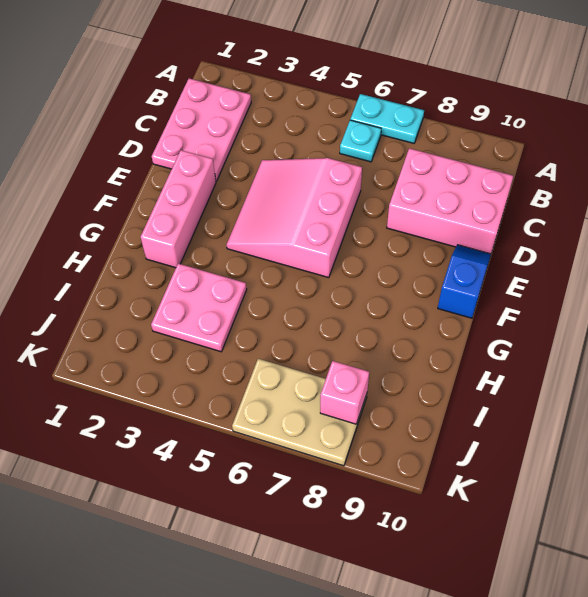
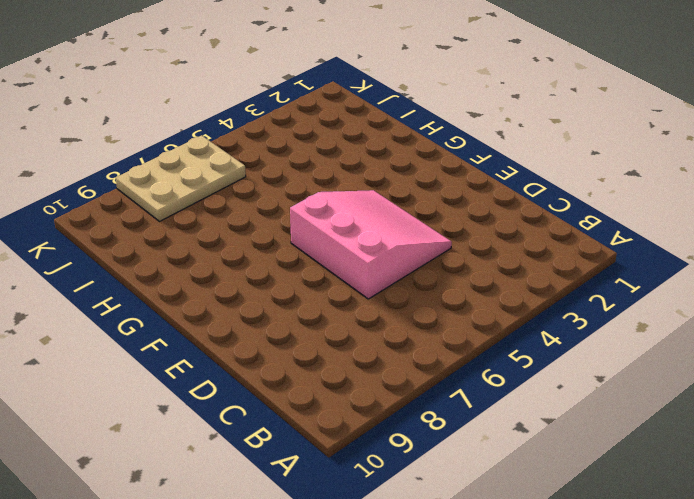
none -> cyan plate A6:A7 level 1
none -> pink plate B1:D2 level 1

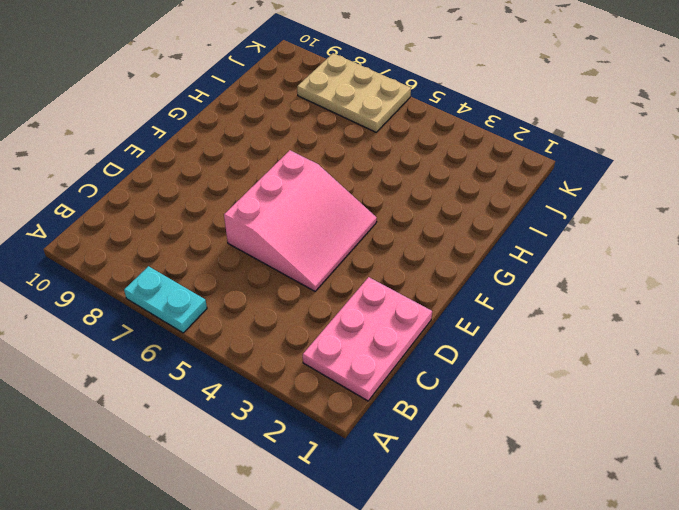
none -> cyan plate B6 level 1
none -> pink brick C8:D10 level 1

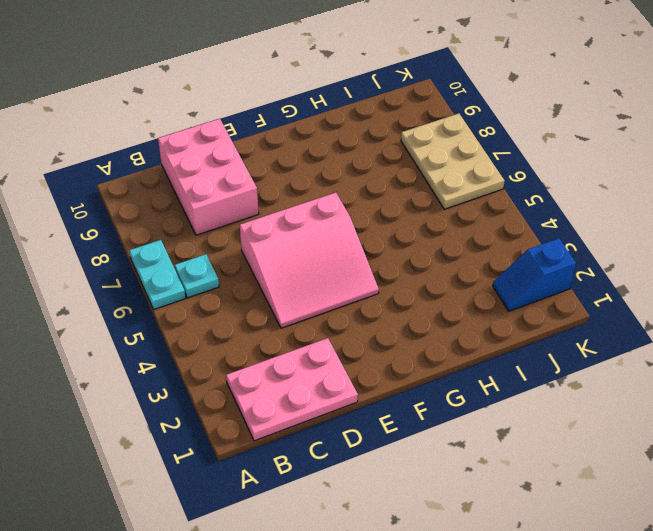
blue slope J2:K2 level 1 top K -> blue slope E10:F10 level 1 top F
none -> pink brick E2:G2 level 1
none -> pink plate H3:I4 level 1

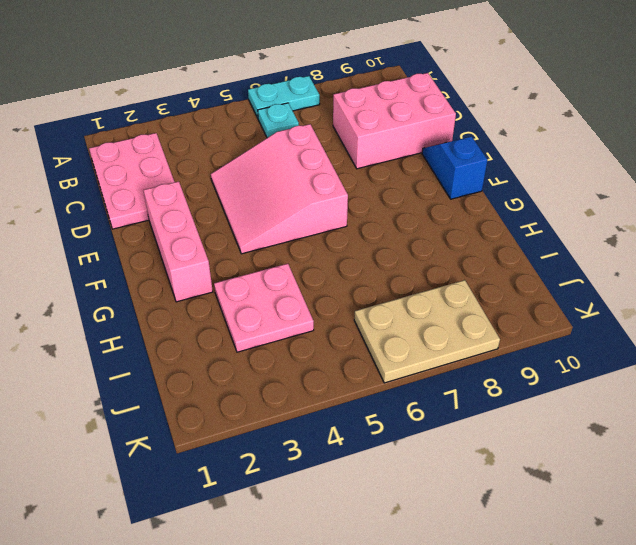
none -> pink brick J8 level 2

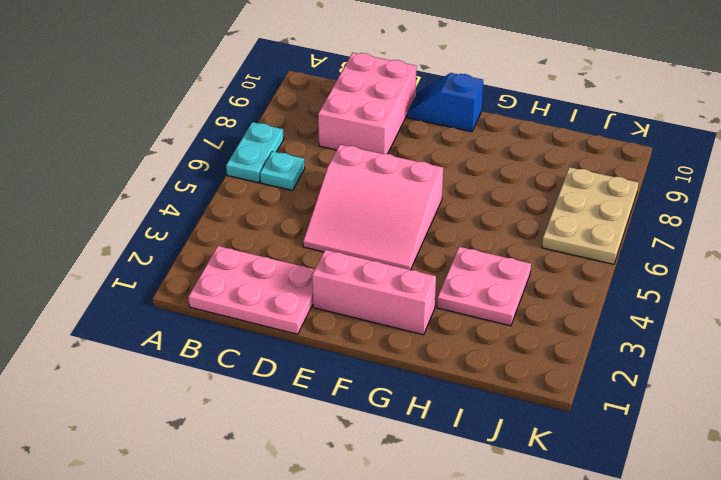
none -> pink brick J8 level 2

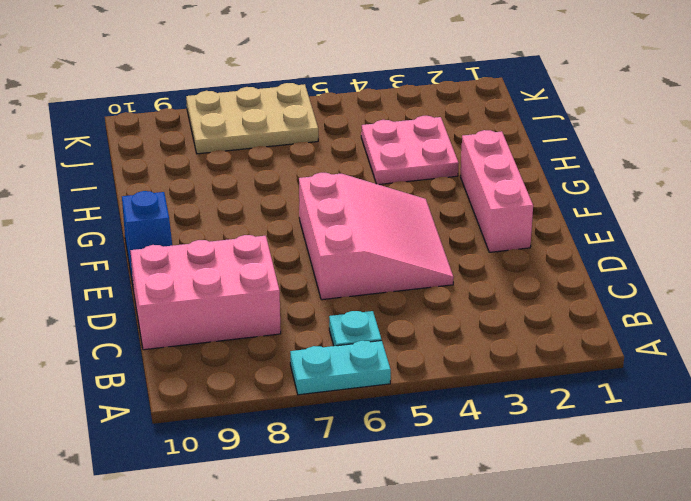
none -> pink plate B1:D2 level 1
none -> pink brick J8 level 2

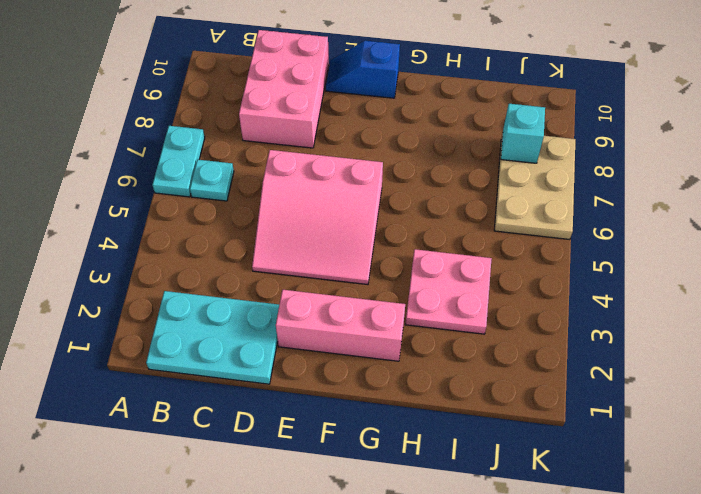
cyan plate B1:D2 level 1 -> pink plate B1:D2 level 1
cyan brick J8 level 2 -> pink brick J8 level 2

